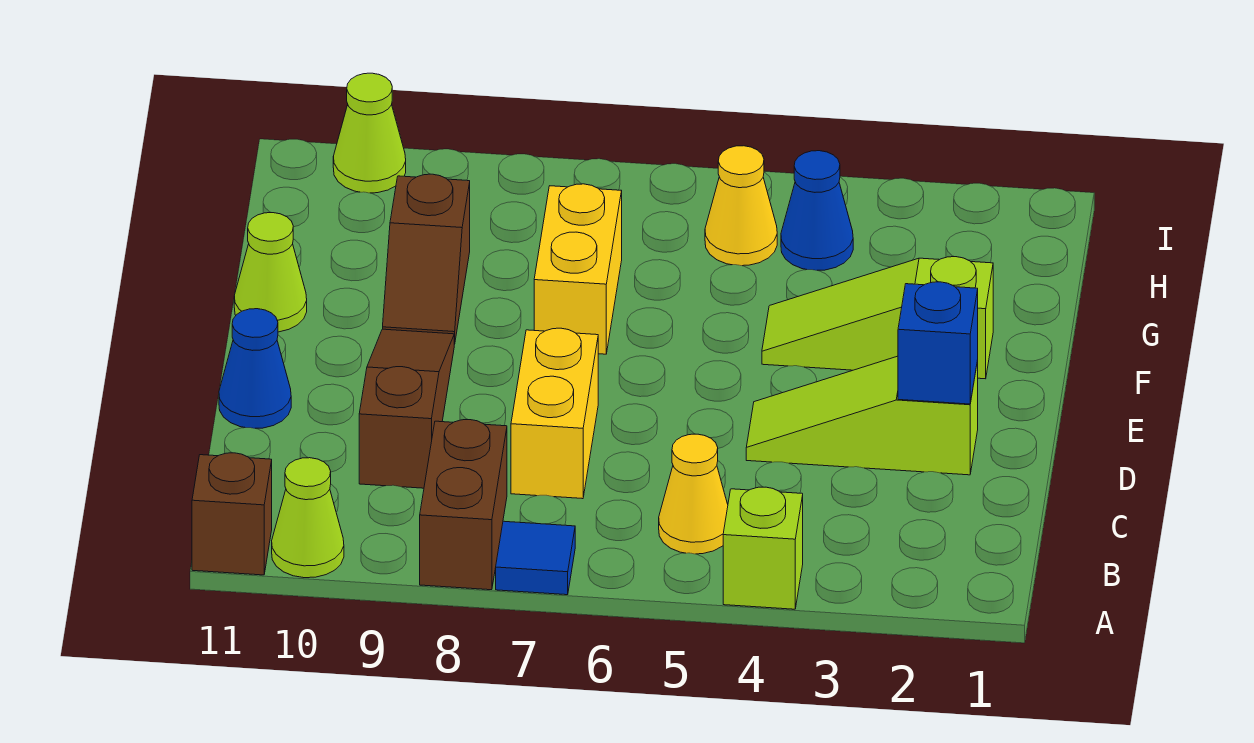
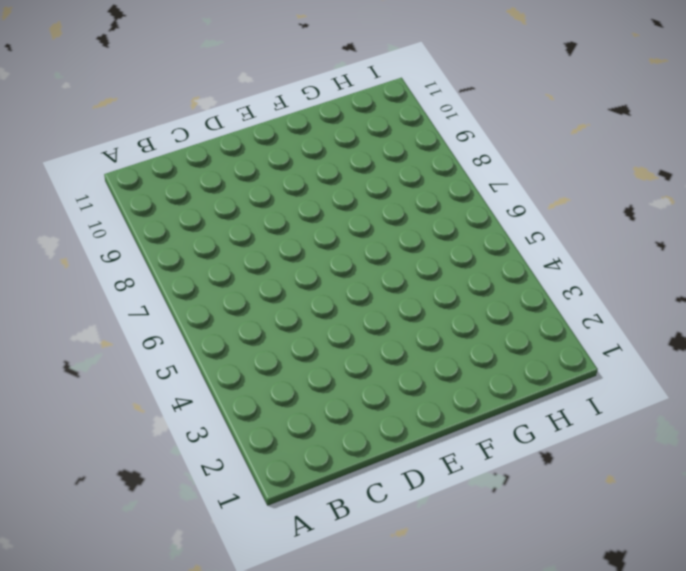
none -> lime brick A4 level 1
none -> blue tile A7 level 1
none -> brown brick A8:B8 level 1

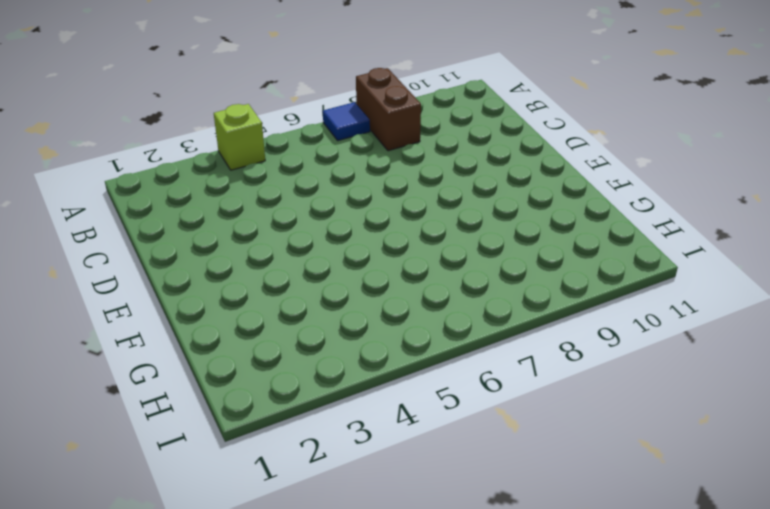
none -> lime cone A10 level 1
none -> brown brick A11 level 1
none -> yellow cone B5 level 1

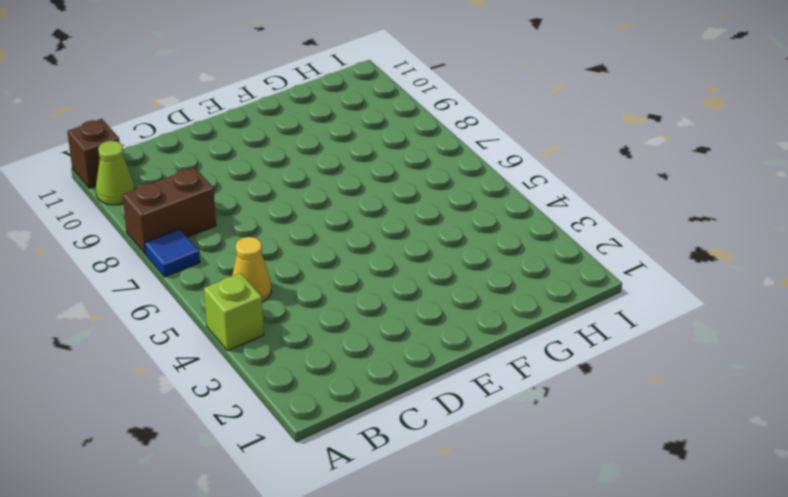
none -> yellow brick C7:D7 level 1
none -> brown slope C9:E9 level 1 top C
none -> lime slope D2:D4 level 1 top 2

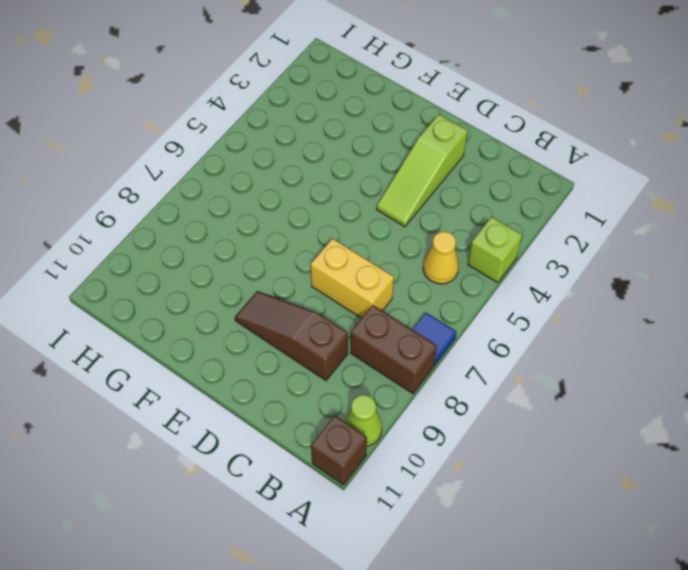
none -> blue cone D11 level 1
none -> lime slope F2:F4 level 1 top 2
none -> yellow brick F7:G7 level 1

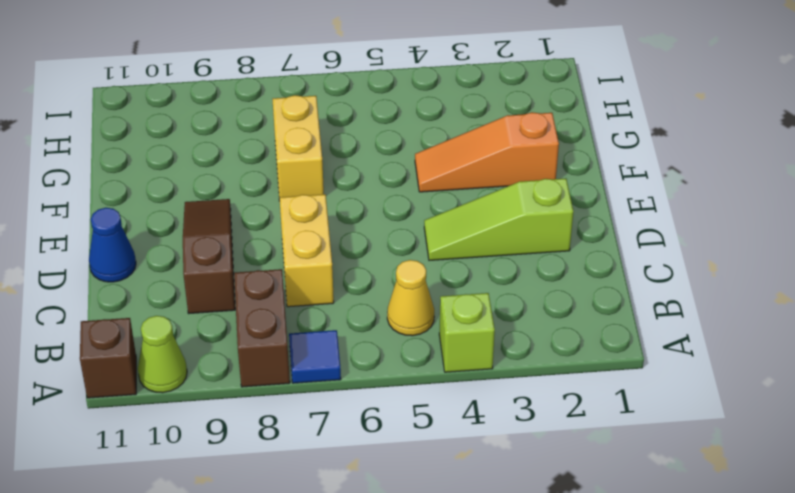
orange slope F2:F4 level 1 top 2 -> lime slope F2:F4 level 1 top 2
none -> brown slope F9:G9 level 1 top G
none -> lime cone F11 level 1
none -> blue cone H4 level 1

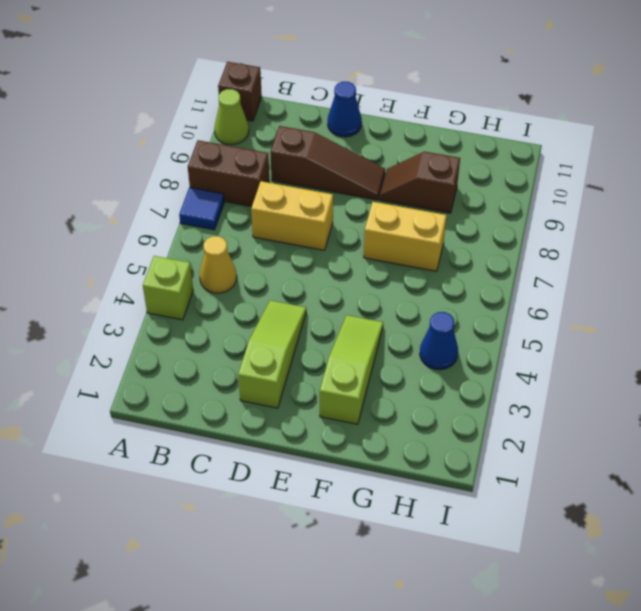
none -> lime cone F11 level 1
none -> yellow cone H5 level 1
none -> lime cone I10 level 1

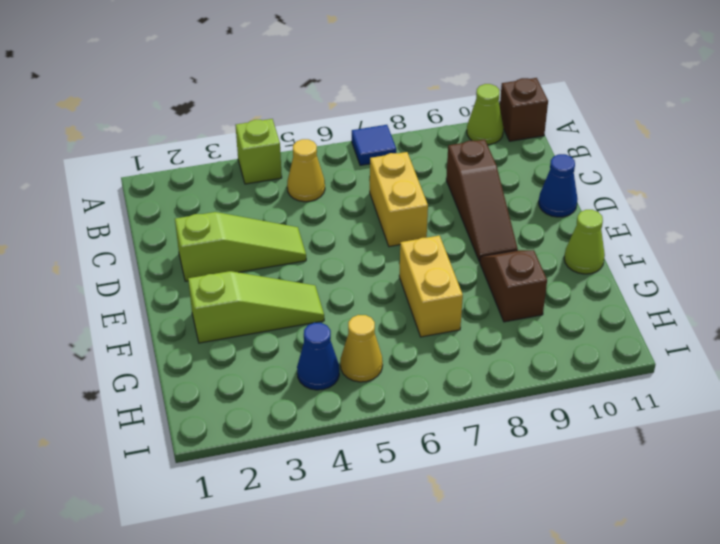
none -> brown brick A8:B8 level 1
none -> lime cone I10 level 1
none -> blue brick D2 level 2

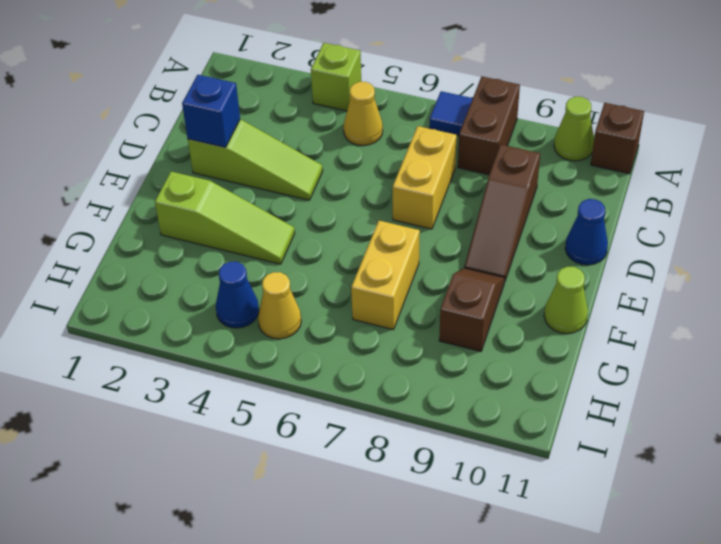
none -> lime cone I10 level 1

